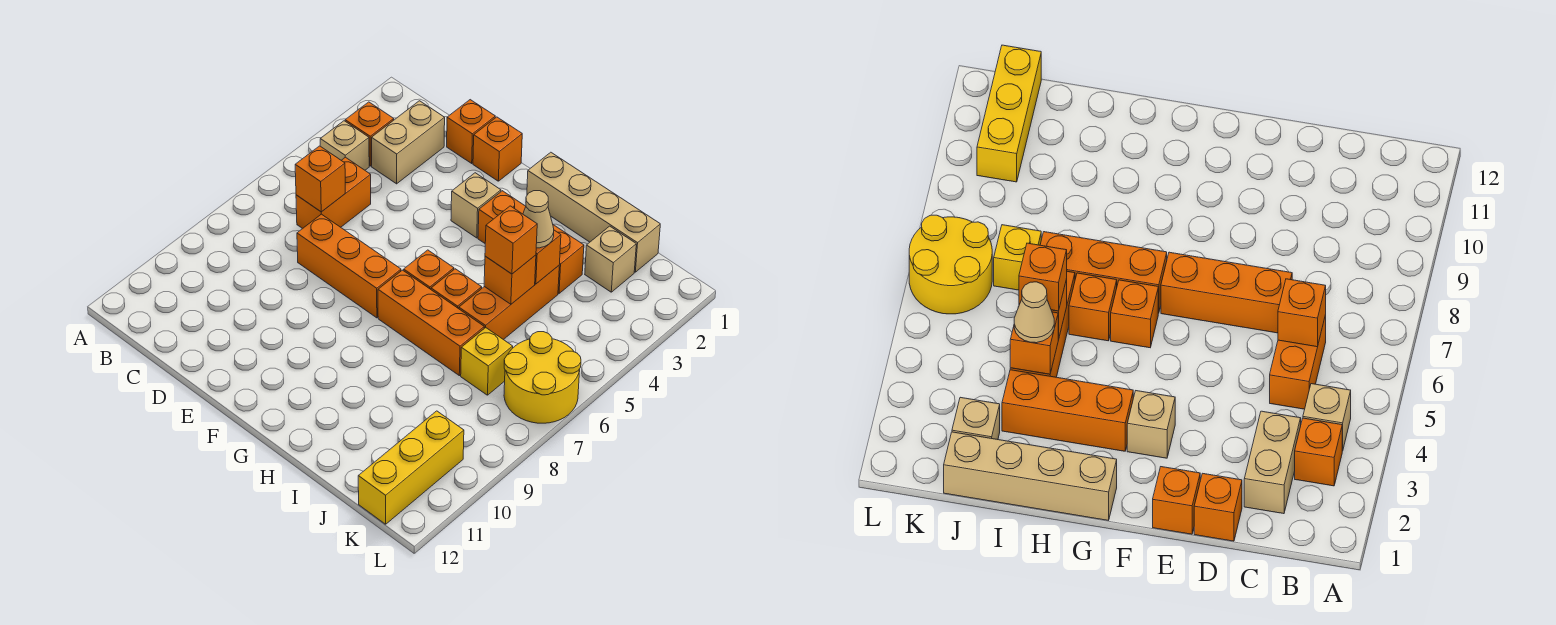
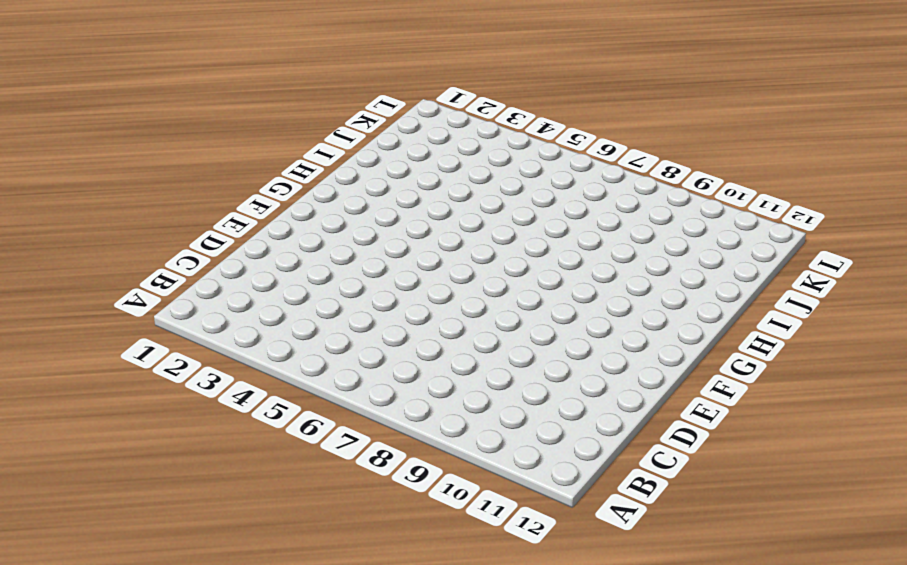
none -> orange brick B3 level 1
none -> tan brick B4 level 1
none -> tan brick C2:C3 level 1

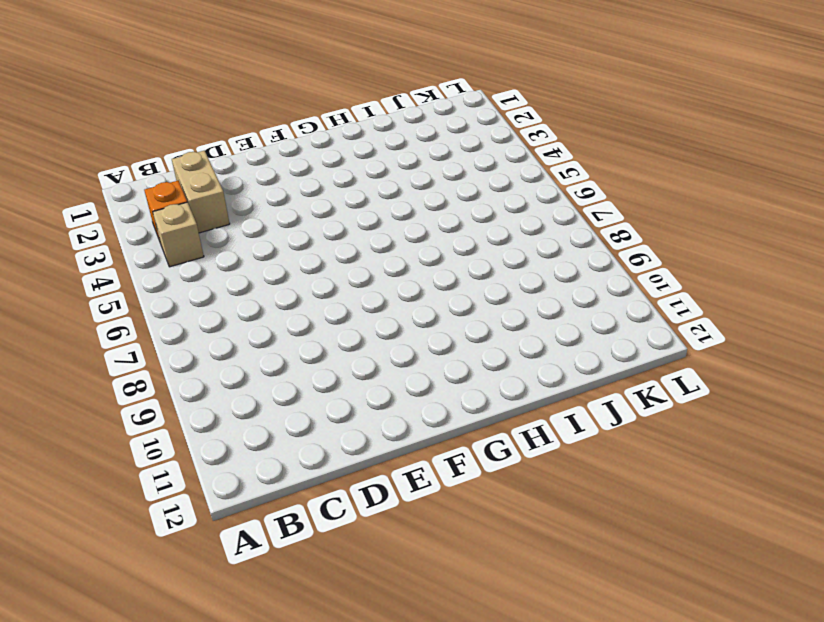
none -> orange brick C5:C6 level 1
none -> orange brick D1 level 1
none -> orange brick D7:F7 level 1

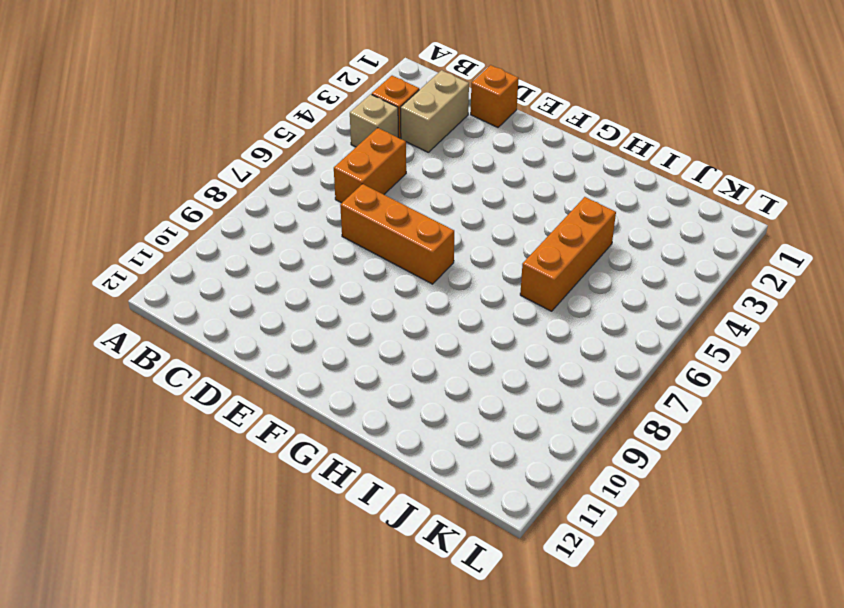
none -> orange brick E1 level 1
none -> tan brick F3 level 1
none -> tan brick G1:J1 level 1

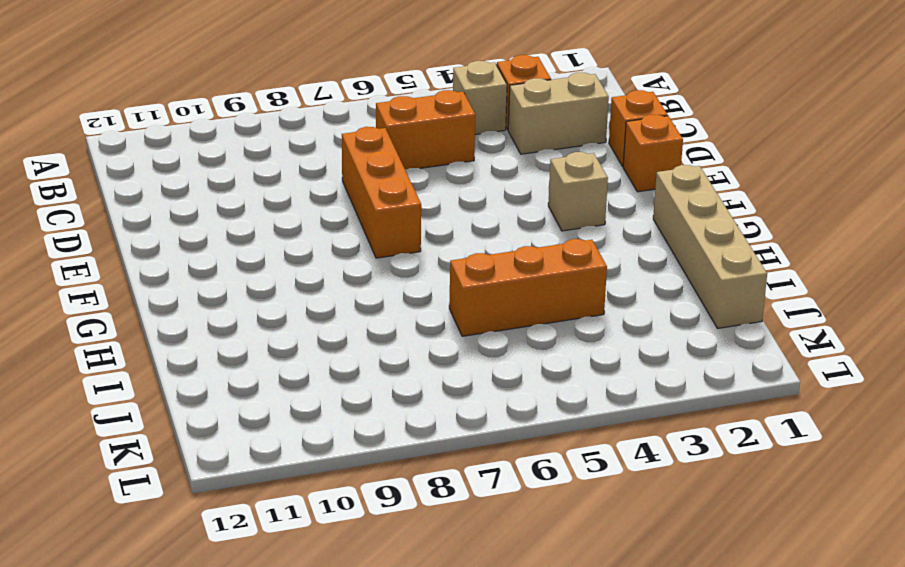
none -> orange brick G3:I3 level 1
none -> orange brick G6 level 1
none -> orange brick G7:I7 level 1

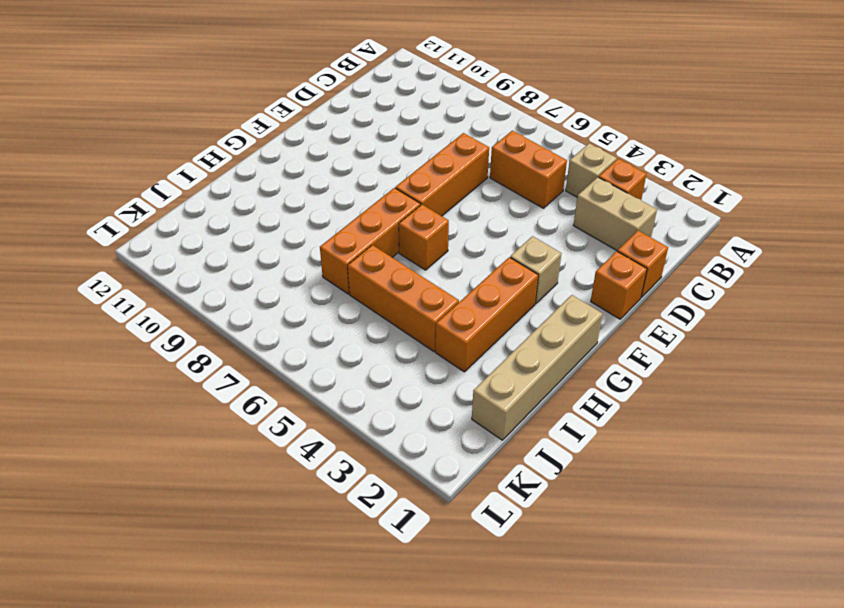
none -> orange brick H6 level 1
none -> tan brick J2 level 1
none -> yellow brick J7 level 1

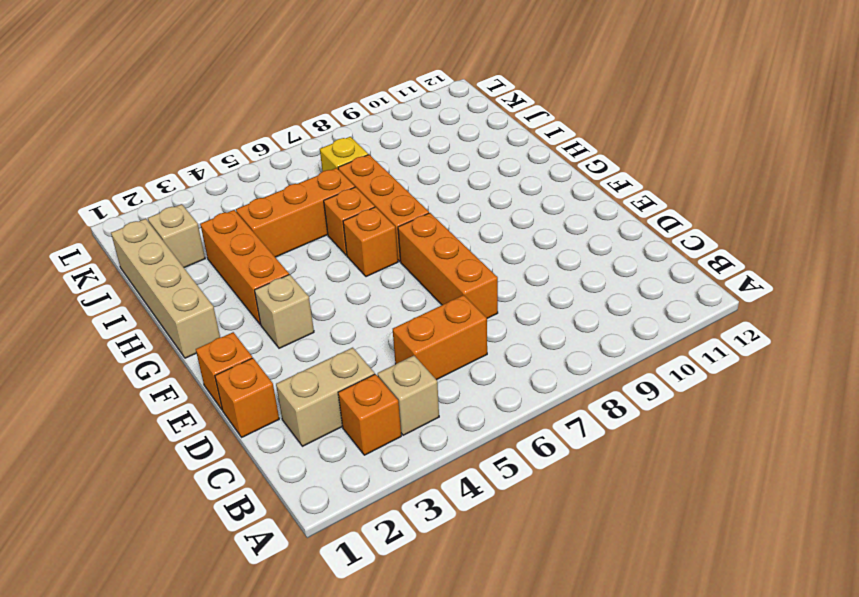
none -> yellow round brick K6:L7 level 1
none -> yellow brick K10:K12 level 1
none -> orange brick C6 level 2

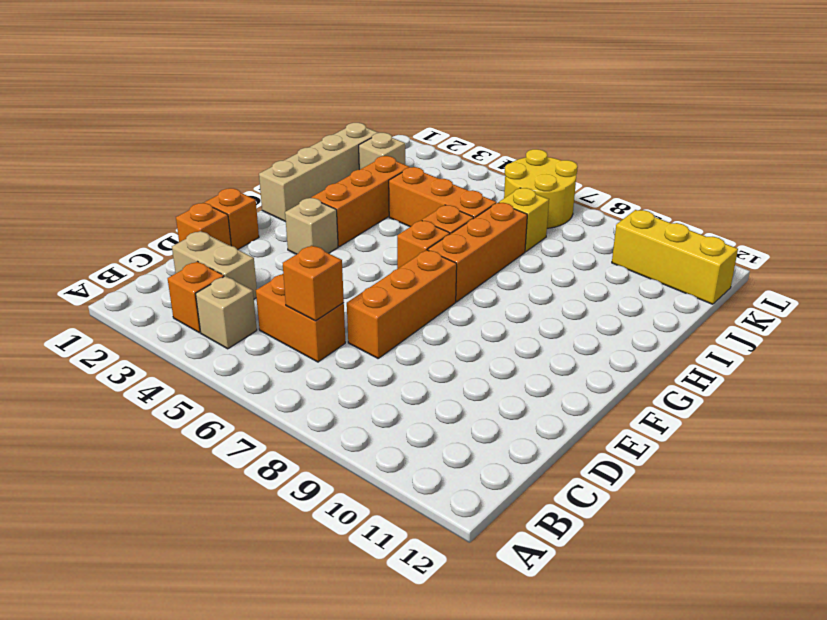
none -> orange brick I4 level 2
none -> orange brick I5 level 2
none -> tan cone I4 level 3

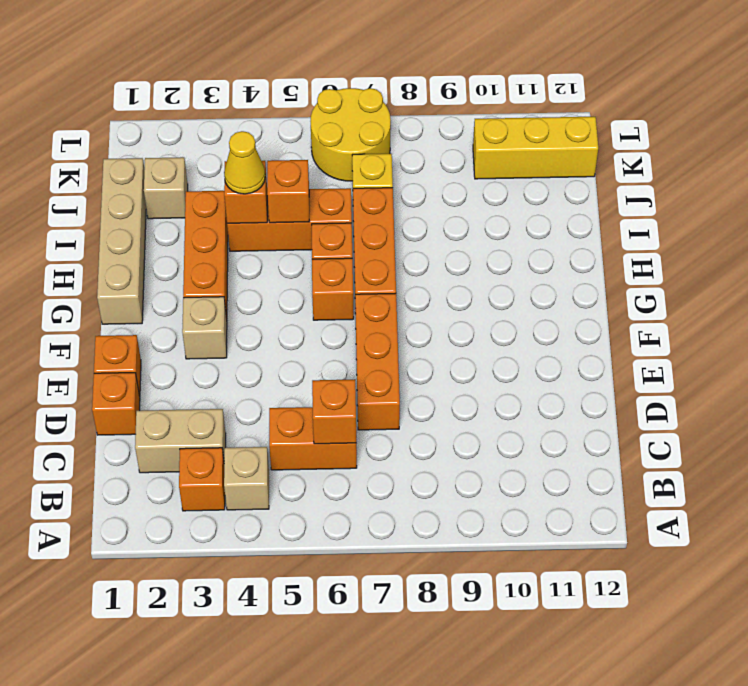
yellow cone I4 level 3 -> tan cone I4 level 3
none -> orange brick I5 level 3

